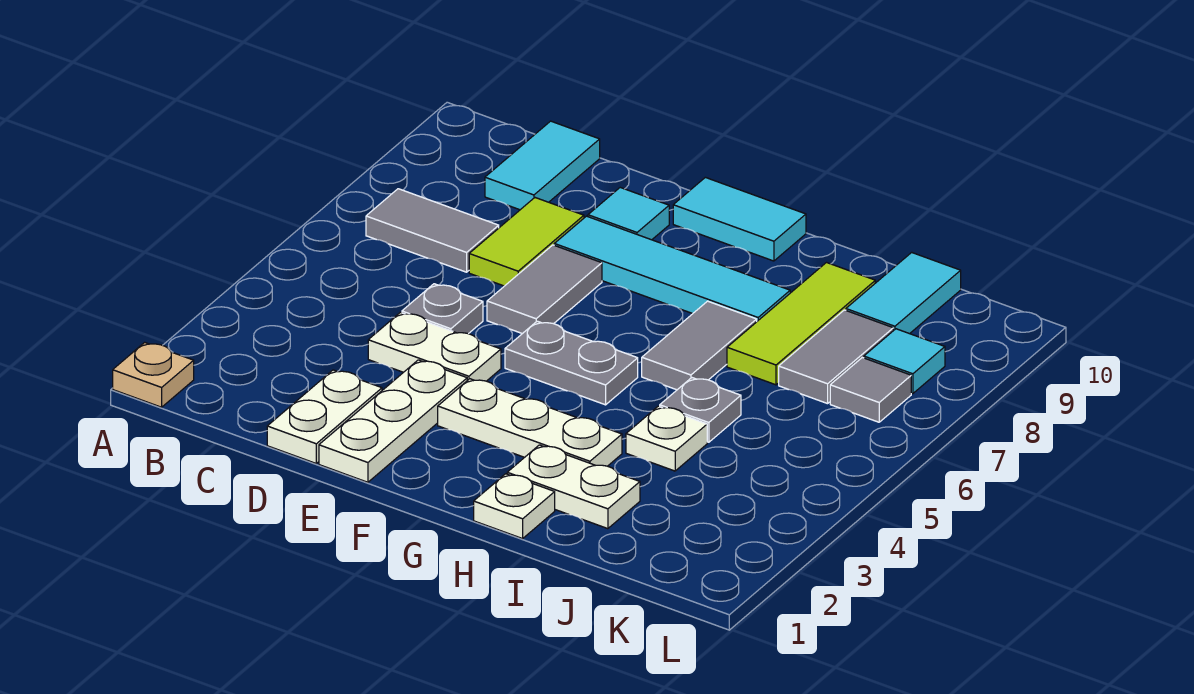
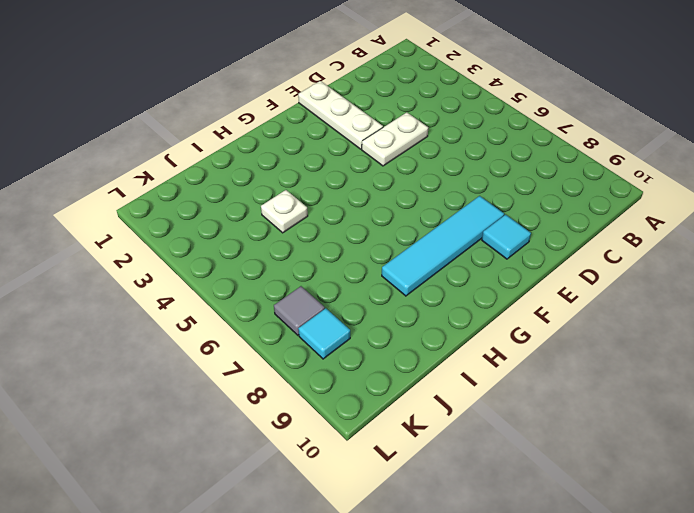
none -> tan plate A1 level 1
none -> grey tile B7:C7 level 1
none -> cyan tile C9:C10 level 1

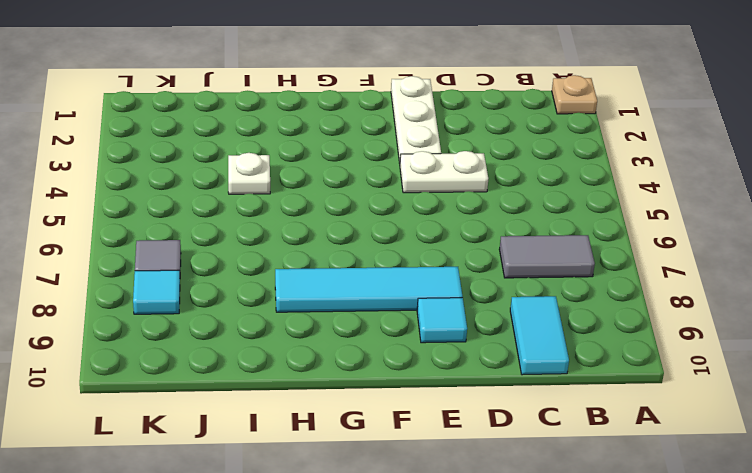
none -> white plate D1:D2 level 1
none -> grey plate D5 level 1
none -> lime tile D7:D8 level 1

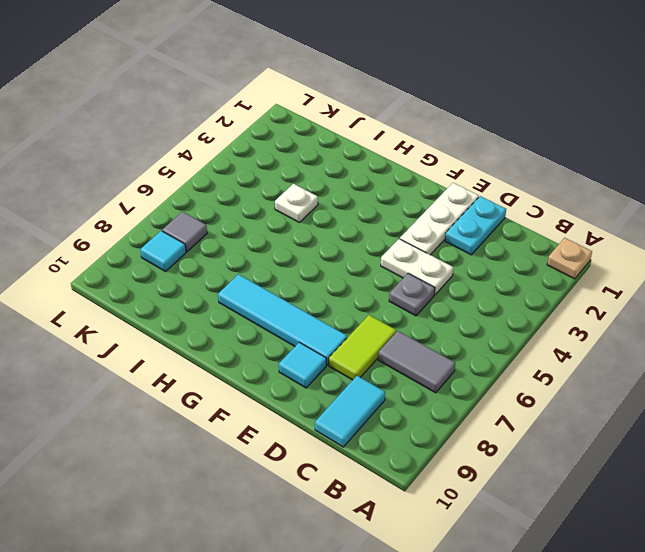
cyan plate D1:D2 level 1 -> white plate D1:D2 level 1
none -> grey tile E6:E7 level 1
none -> white plate F3:H3 level 1
none -> grey plate F5:G5 level 1

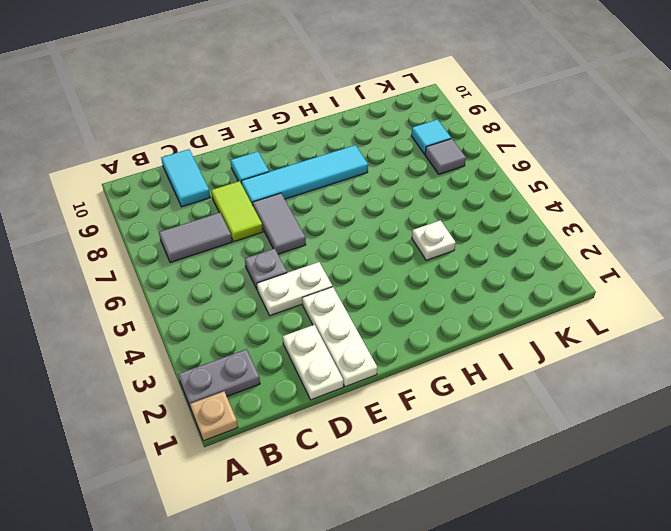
grey plate A2:B2 level 1 -> grey plate F5:G5 level 1
none -> white plate F3:H3 level 1
none -> cyan tile F10:G10 level 1
none -> white plate H1 level 1

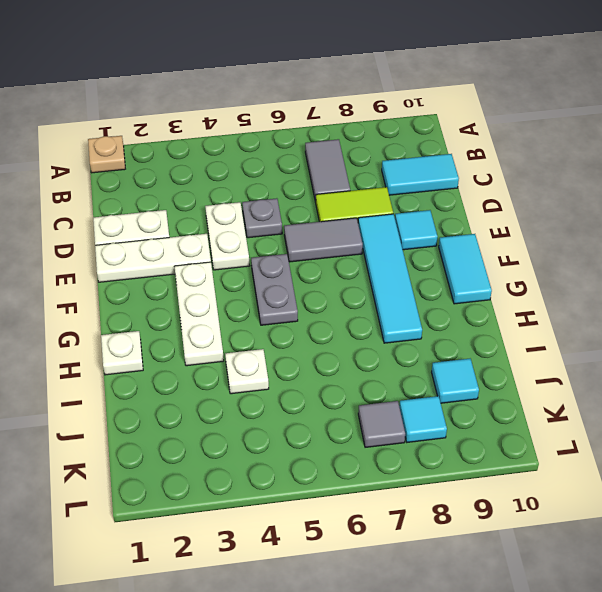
cyan tile J9 level 1 -> cyan tile J9:J10 level 1
none -> white plate H2:I2 level 1
none -> grey tile H6:H7 level 1
none -> grey plate I5 level 1

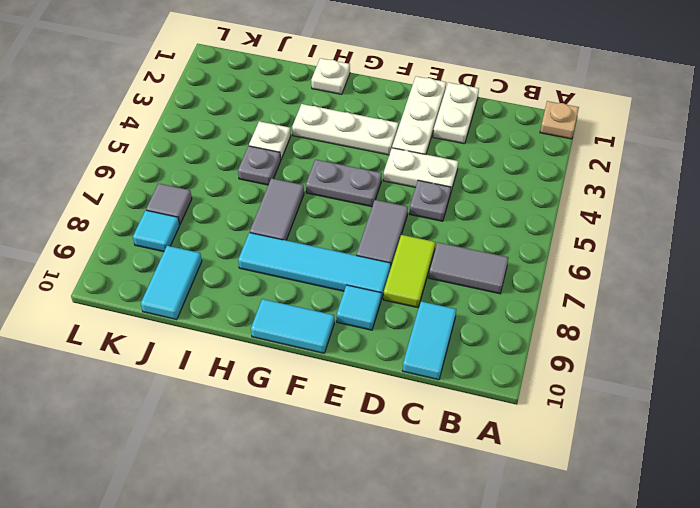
none -> white plate H2:I2 level 1
none -> lime tile I7:I9 level 1
none -> grey tile J7:J8 level 1

